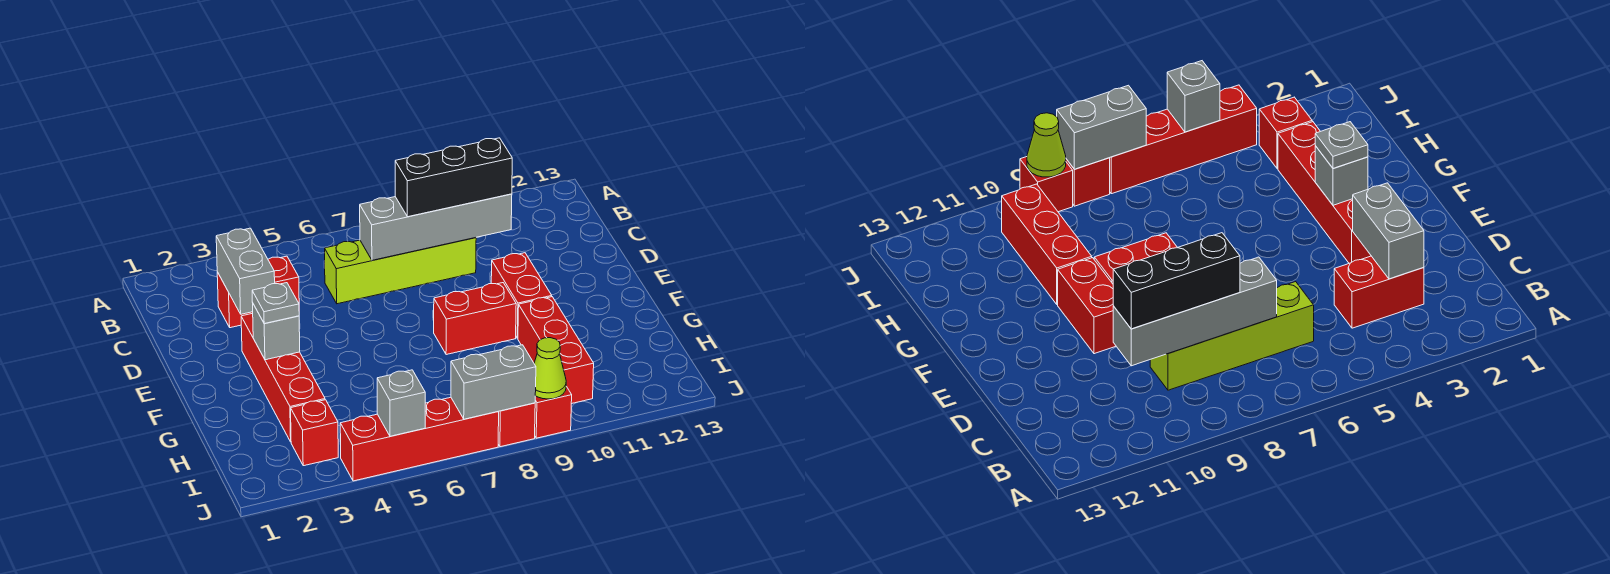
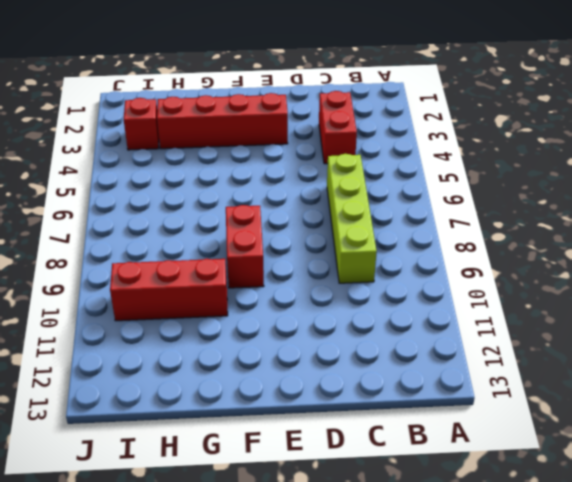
none -> red brick E10:F10 level 1
none -> red brick J4:J7 level 1
none -> red brick J8 level 1

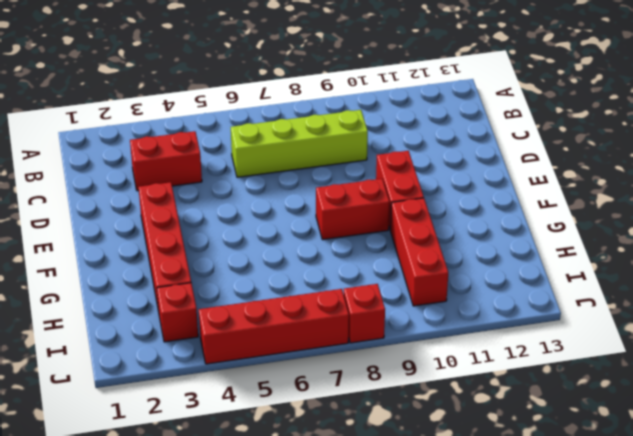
none -> red brick J9 level 1
none -> grey brick C3:D3 level 2
none -> grey brick C7:C10 level 2

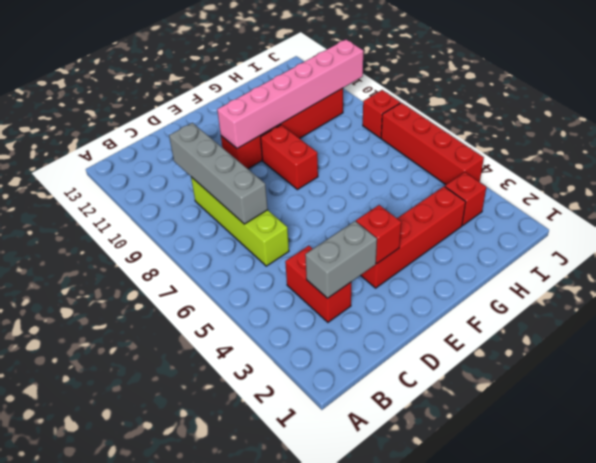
red brick E3 level 2 -> red brick J9 level 1
pink brick E10:J10 level 2 -> none
none -> grey brick F3 level 2
none -> grey brick J5 level 2
none -> grey brick J7:J8 level 2

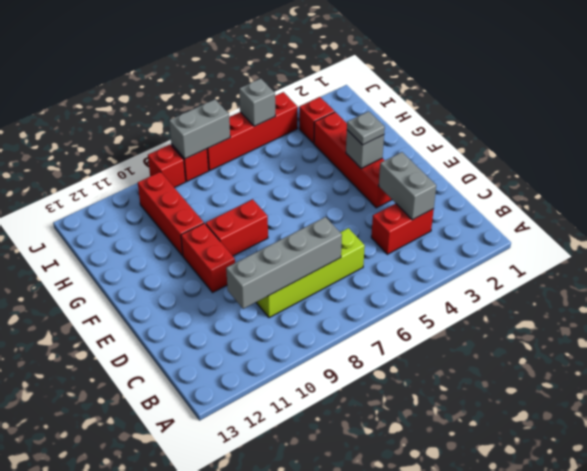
none -> lime cone J9 level 2
none -> black brick C8:C10 level 3

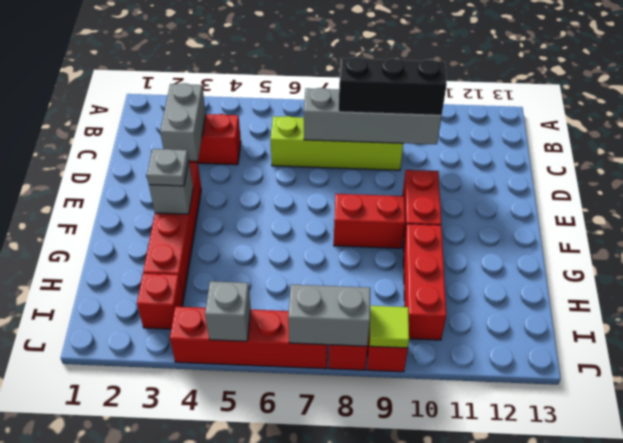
lime tile J9 level 2 -> lime cone J9 level 2

